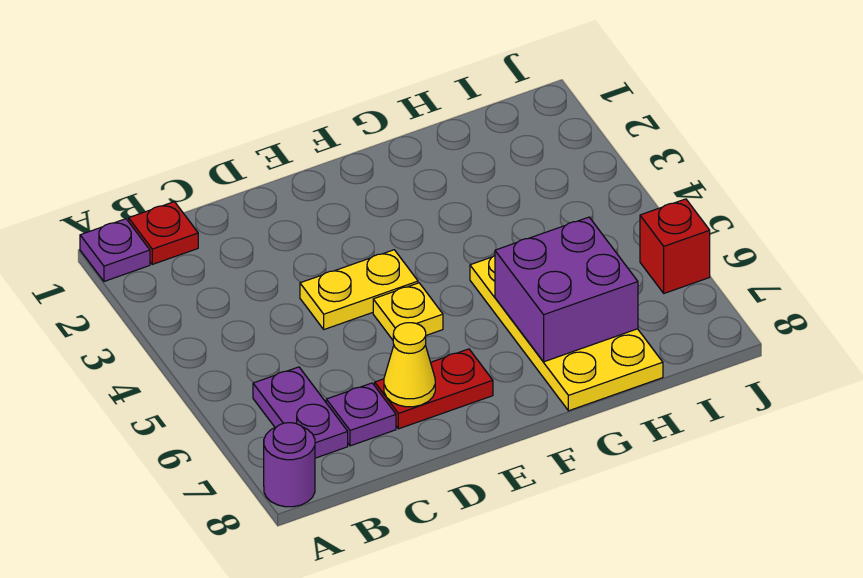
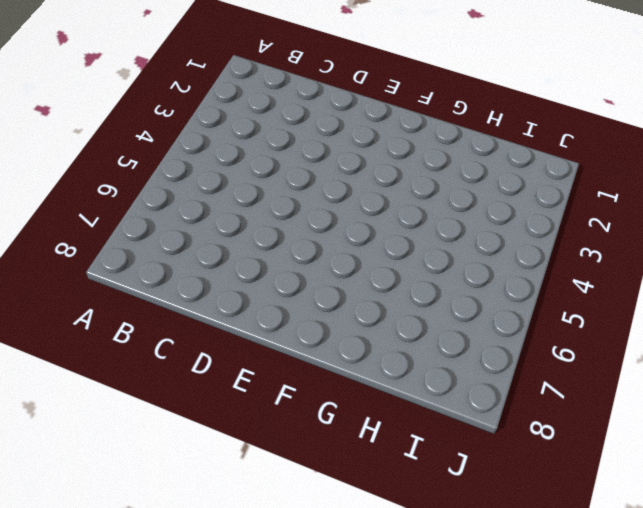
none -> purple plate A1 level 1
none -> purple round brick A8 level 1
none -> red plate B1 level 1

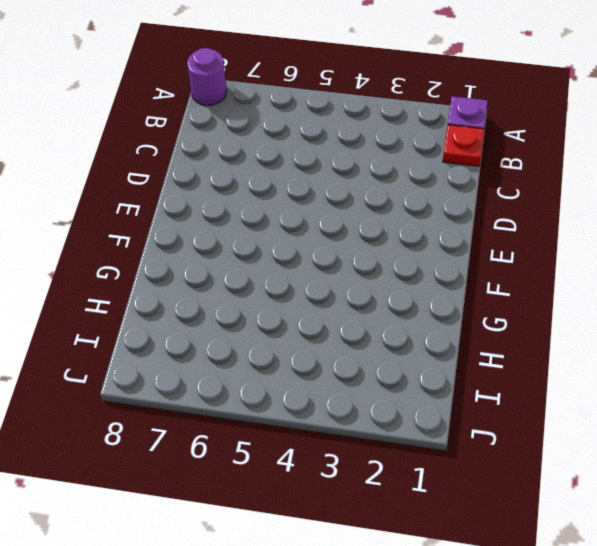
none -> purple plate B6:B7 level 1
none -> purple plate C7 level 1
none -> yellow plate D4:E4 level 1

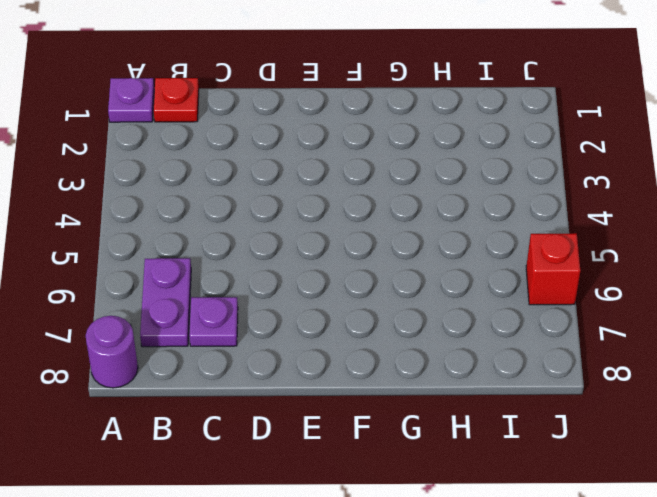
none -> yellow plate D4:E4 level 1
none -> red plate D7:E7 level 1
none -> yellow plate E5 level 1

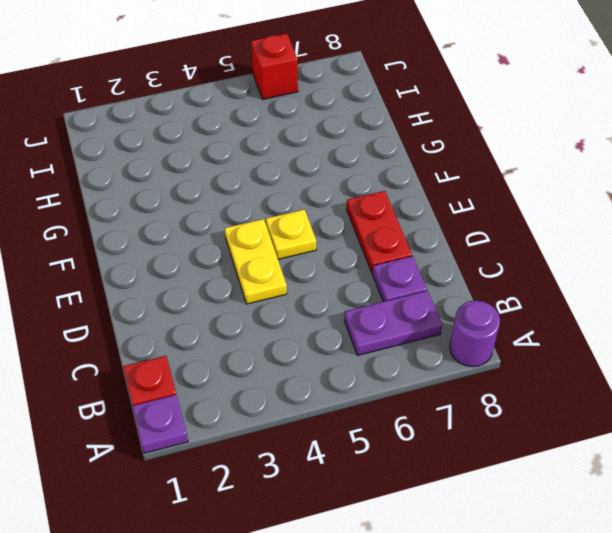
none -> yellow plate G5:H8 level 1
none -> yellow cone D7 level 2
none -> purple brick G6:H7 level 2

